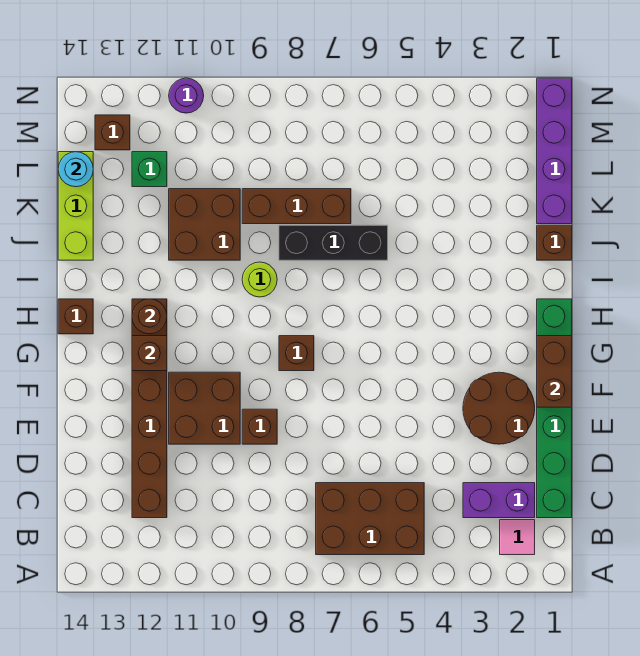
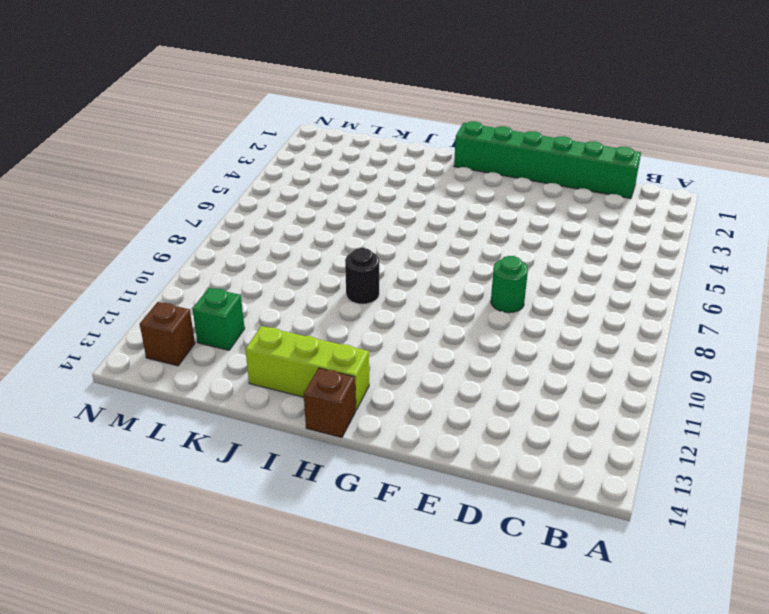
green round brick E8 level 1 -> none
lime brick H13:J13 level 1 -> lime brick J14:L14 level 1
black round brick I9 level 1 -> lime round brick I9 level 1
none -> pink tile B2 level 1
none -> brown brick B5:C7 level 1
none -> purple brick C2:C3 level 1

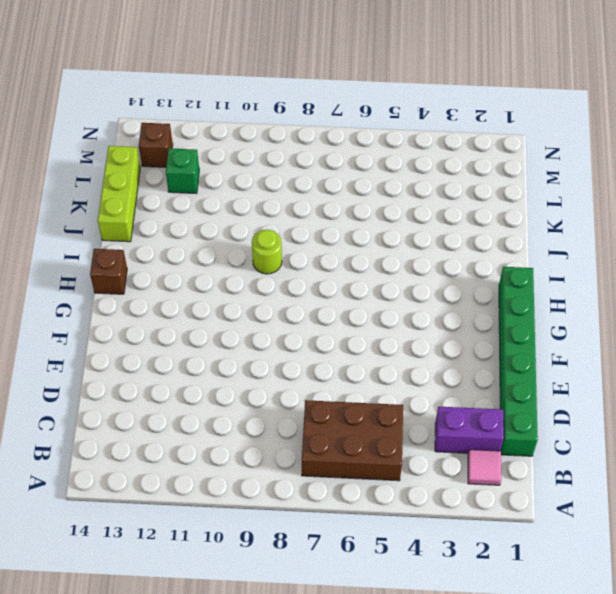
none -> brown brick C12:H12 level 1
none -> brown round brick E2:F3 level 1
none -> brown brick E9 level 1

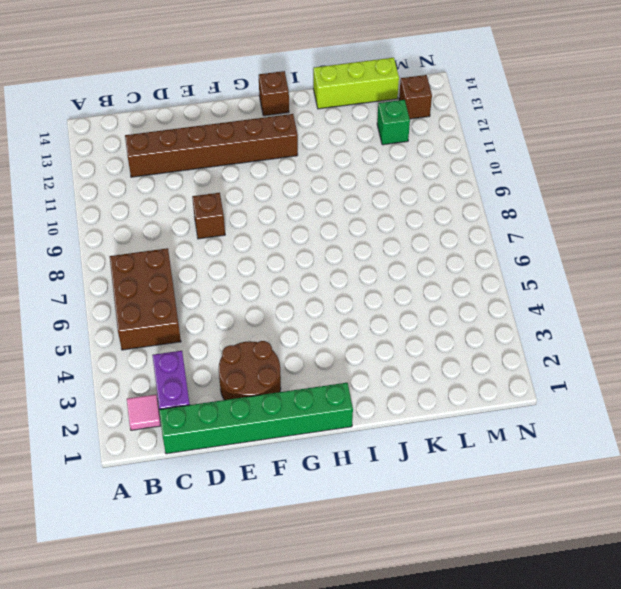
none -> brown brick E10:F11 level 1
none -> brown brick G8 level 1
none -> lime round brick I9 level 1

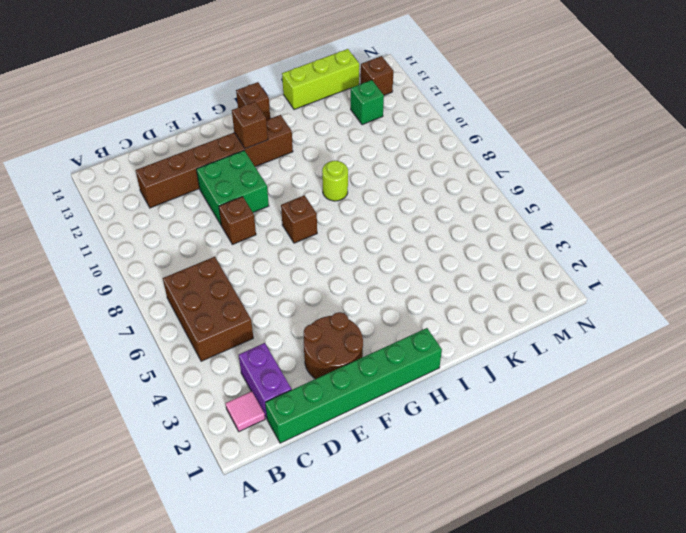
green brick E10:F11 level 1 -> brown brick E10:F11 level 1
none -> brown brick J1 level 1
none -> black brick J6:J8 level 1
none -> brown brick J10:K11 level 1

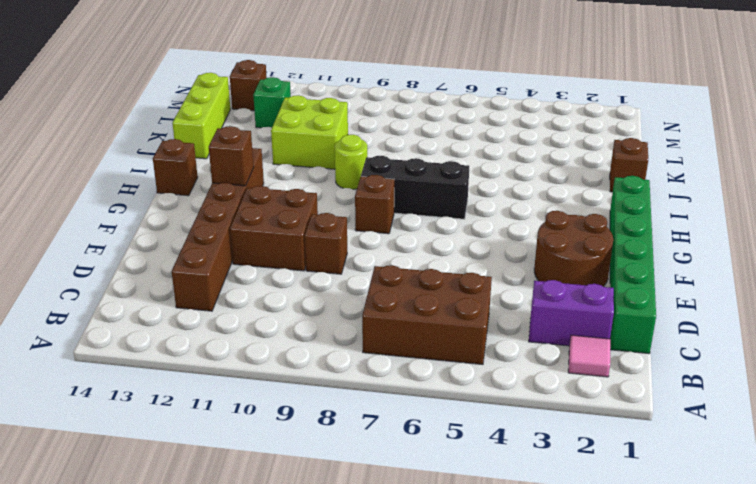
black brick H6:H8 level 1 -> black brick J6:J8 level 1
lime brick J10:K11 level 1 -> brown brick J10:K11 level 1
none -> purple brick K1:N1 level 1
none -> brown brick K7:K9 level 1
none -> purple round brick N11 level 1

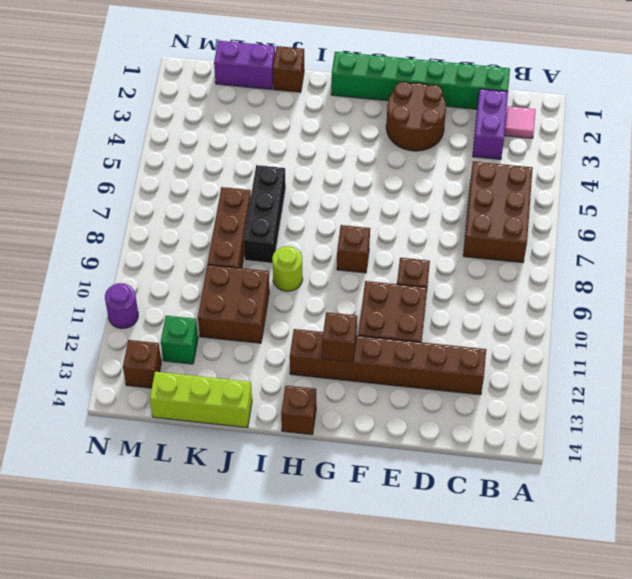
purple brick K1:L1 level 1 -> purple brick K1:N1 level 1
none -> brown brick F1:G1 level 2
none -> brown round brick H12 level 2
none -> cyan round brick L14 level 2

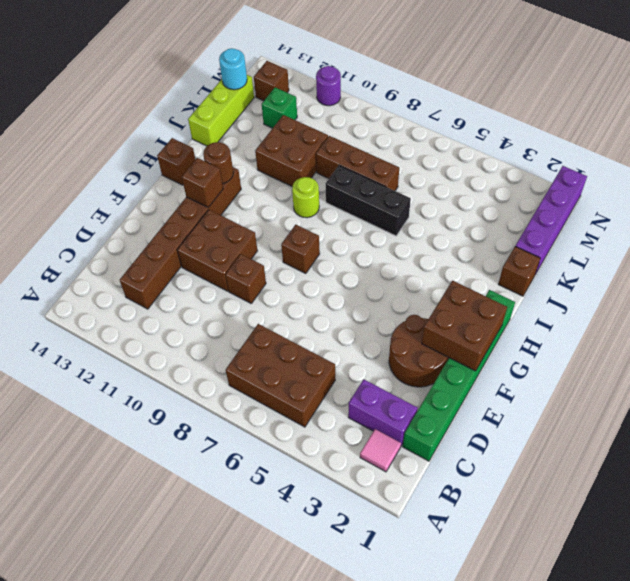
brown brick F1:G2 level 2 -> brown brick F1:G1 level 2

